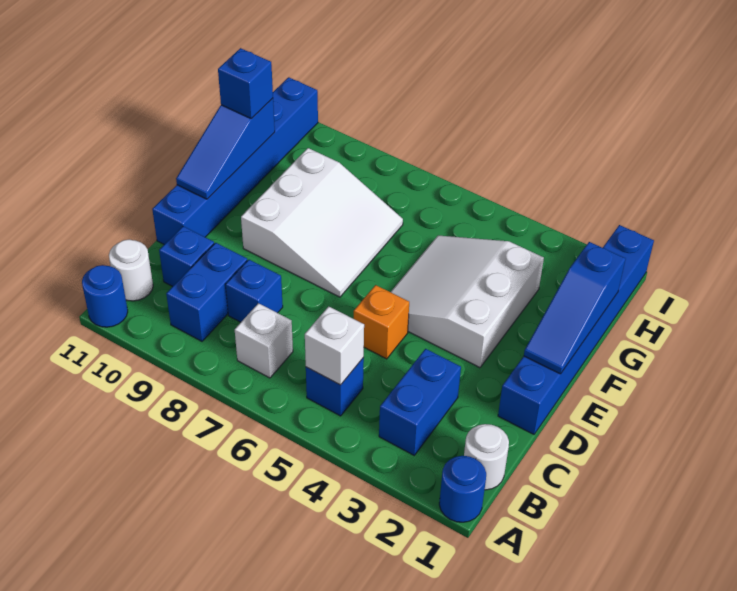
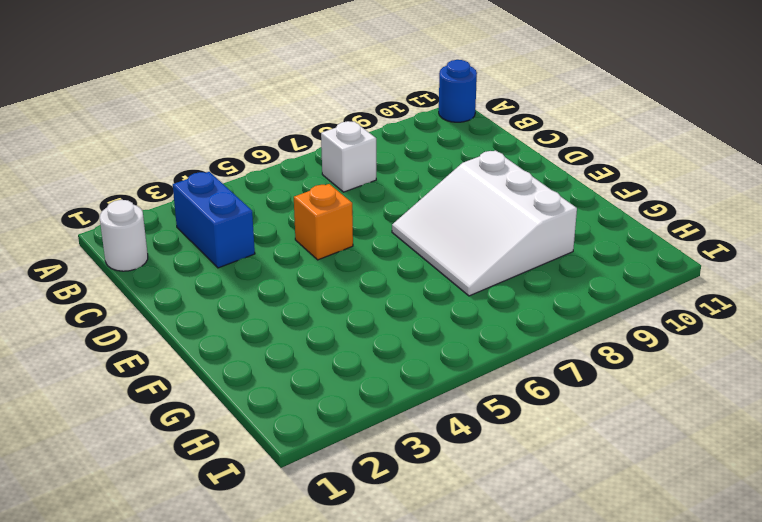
none -> blue round brick A1 level 1
none -> blue brick B5 level 1
none -> blue brick B9:C9 level 1

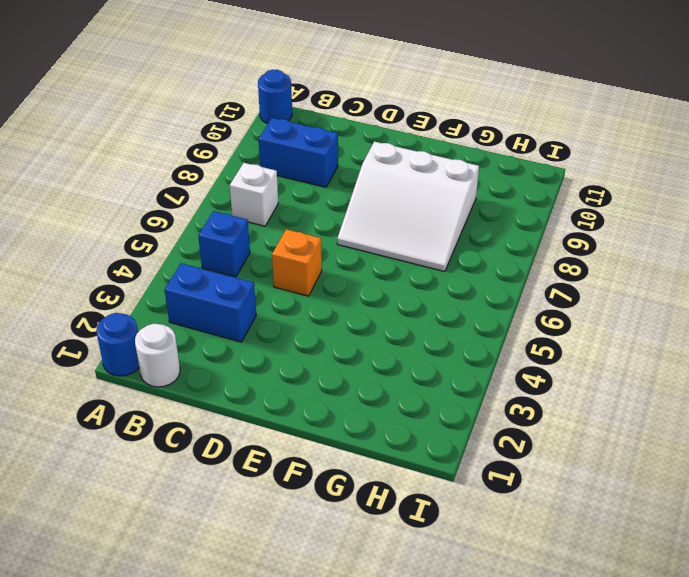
none -> white round brick B11 level 1
none -> blue brick C8 level 1
none -> blue brick C10 level 1

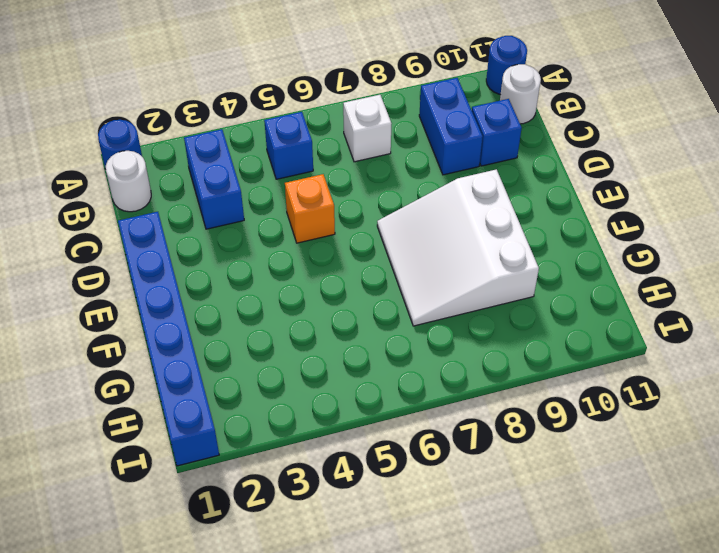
none -> blue brick C8 level 1
none -> blue brick D11:I11 level 1
none -> white slope E3:G5 level 1 top 3

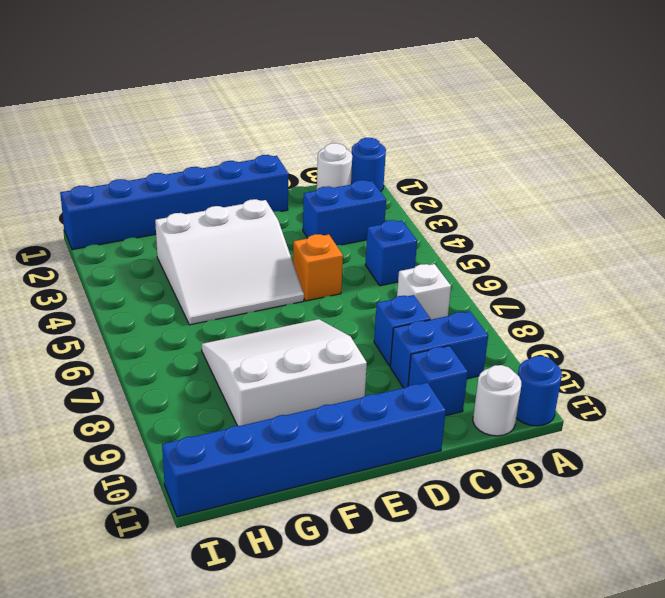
none -> white brick B5 level 2
none -> blue slope E1:G1 level 2 top G
none -> blue slope E11:G11 level 2 top G

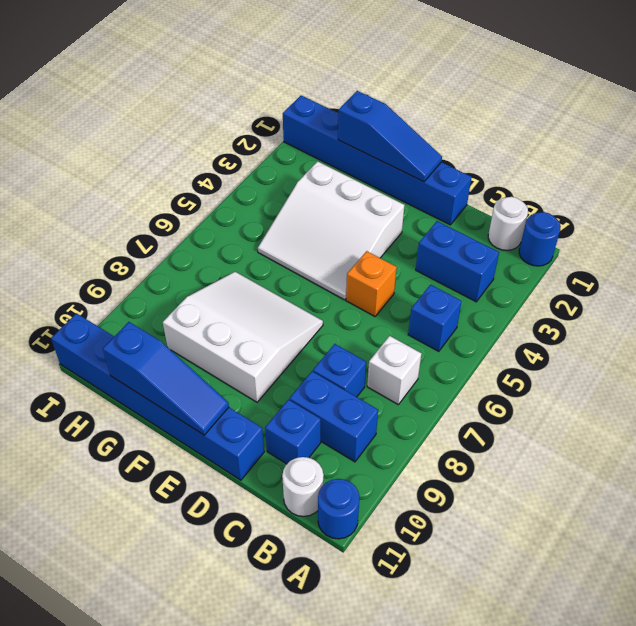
none -> white brick B5 level 2
none -> blue brick G11 level 3

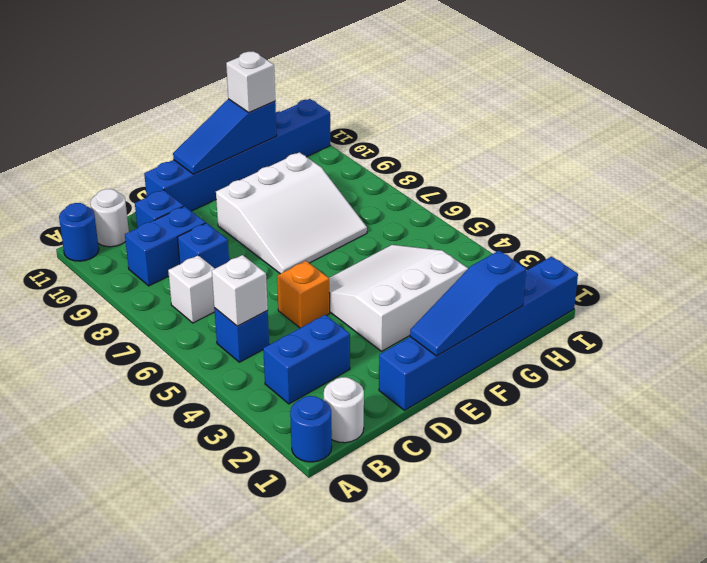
white brick G11 level 3 -> blue brick G11 level 3

